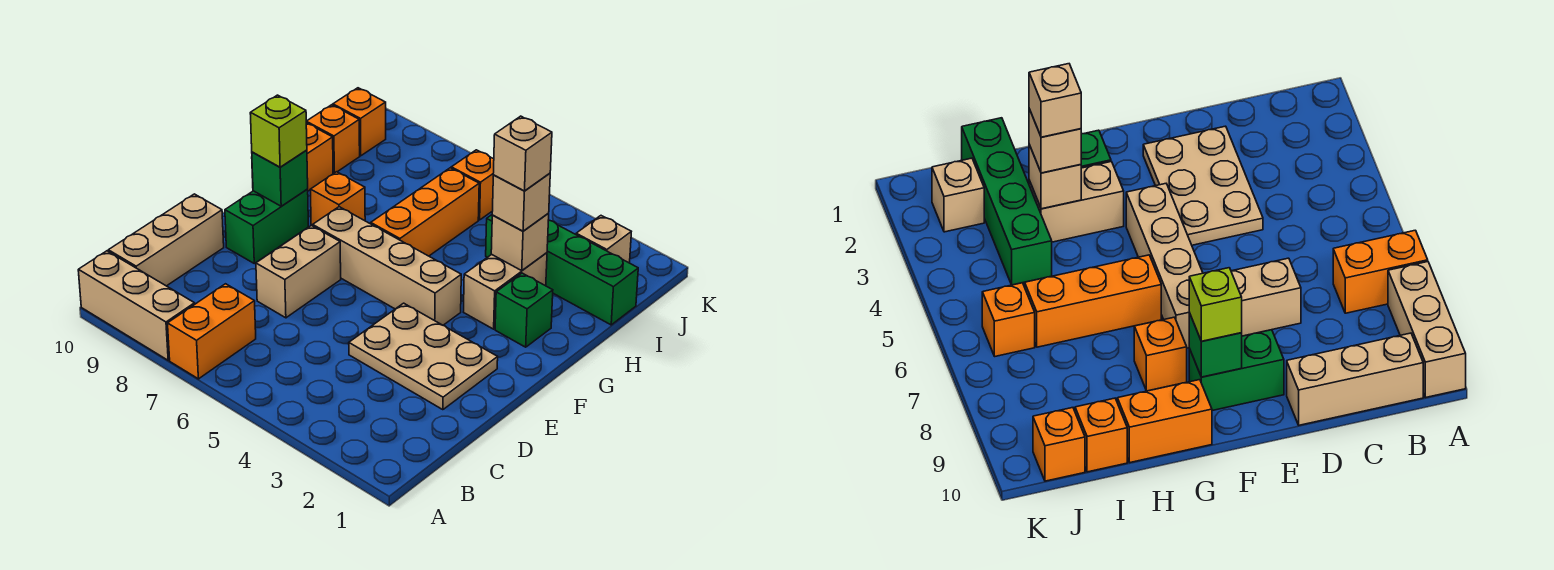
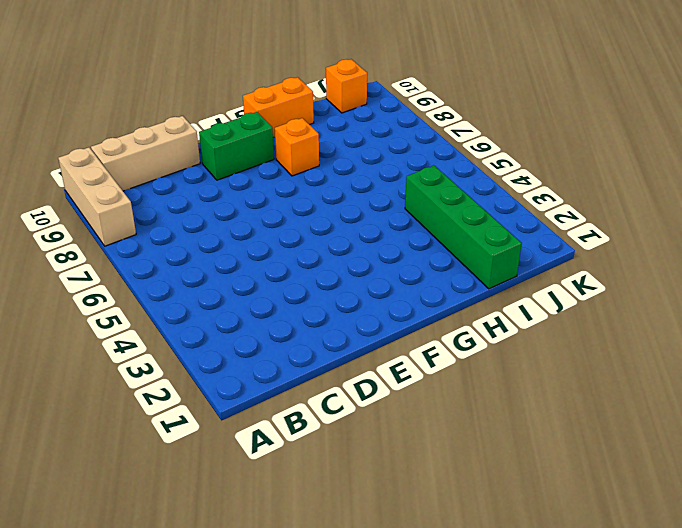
none -> orange brick A7:B7 level 1
none -> tan plate D2:E4 level 1
none -> tan brick D7:E7 level 1

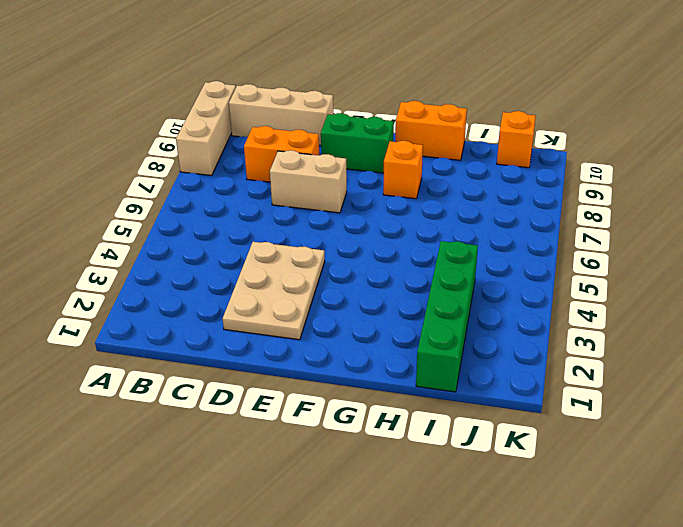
orange brick C8:D8 level 1 -> orange brick A7:B7 level 1
none -> tan brick F4:F7 level 1
none -> green brick G2 level 1
none -> tan brick G3:H3 level 1

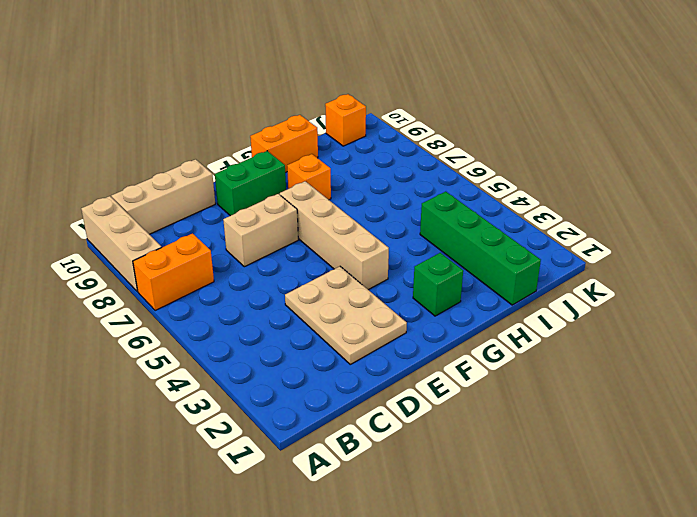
none -> tan brick G3:H3 level 1
none -> orange brick G6:I6 level 1
none -> orange brick I10 level 1

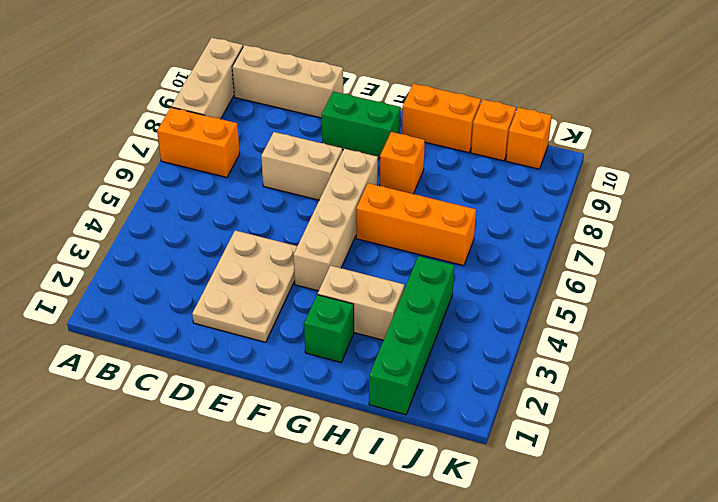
none -> tan brick J2 level 1
none -> orange brick J6 level 1
none -> green brick F9 level 2

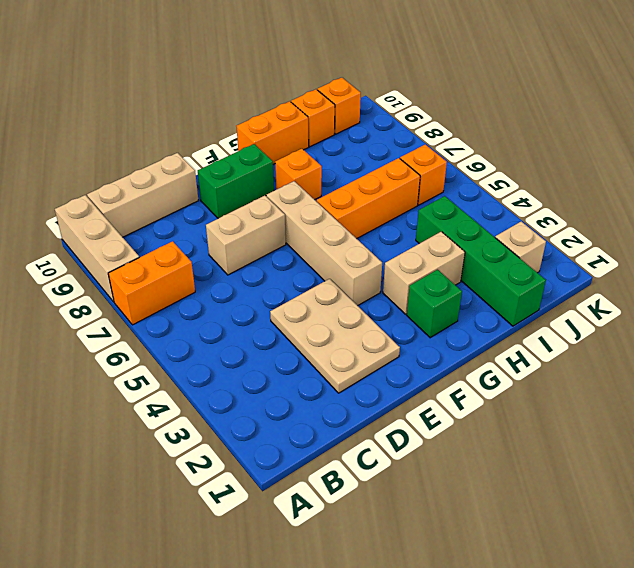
none -> green brick F9 level 2
none -> tan brick H3 level 2
none -> lime brick F9 level 3

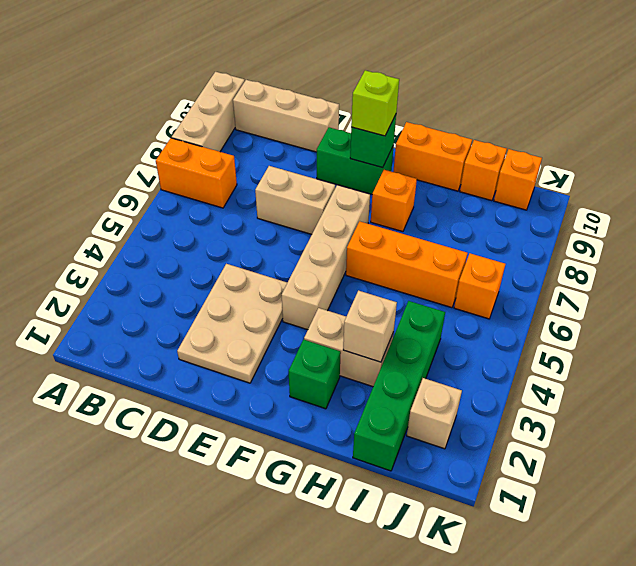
none -> tan brick H3 level 3
none -> tan brick H3 level 4

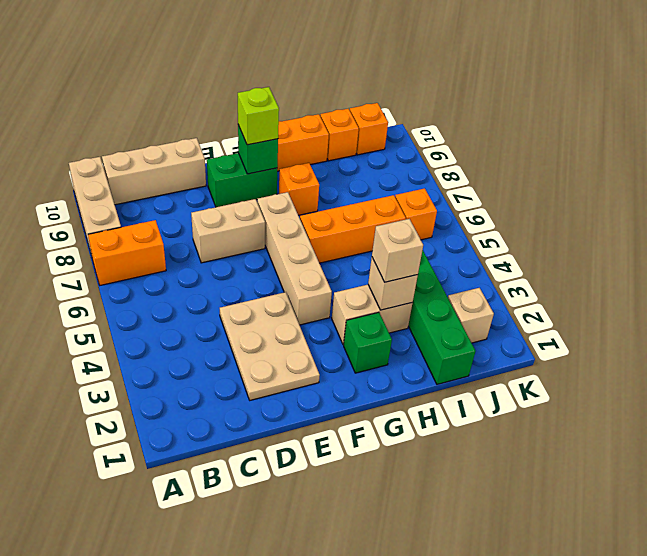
none -> tan brick H3 level 4

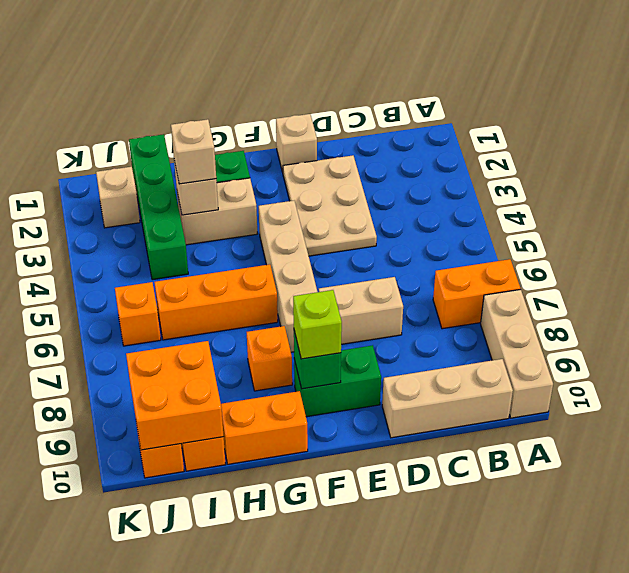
tan brick E1 level 1 -> tan brick H3 level 4
orange brick I9:J10 level 2 -> none

